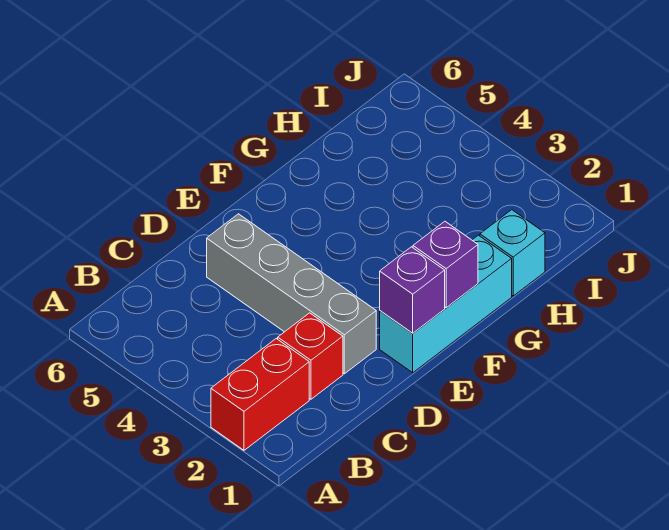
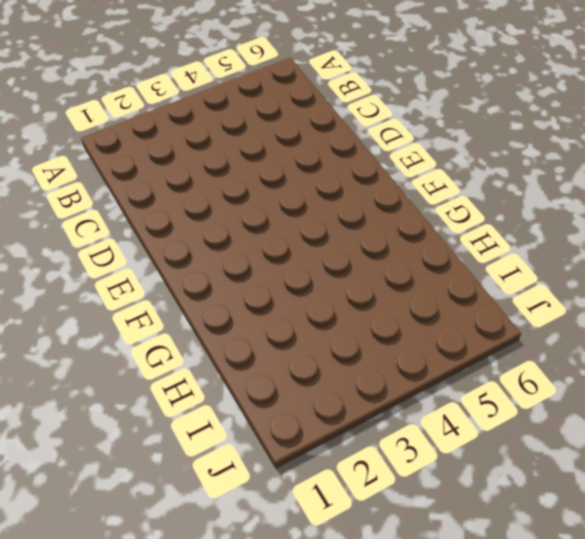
none -> red brick A2:B2 level 1
none -> red brick C2 level 1

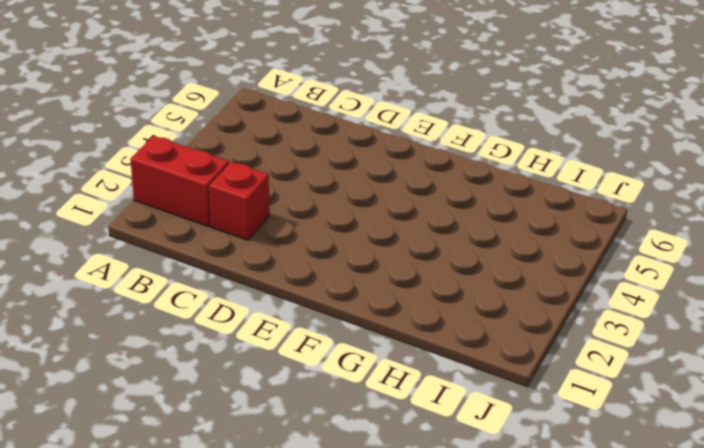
none -> grey brick D2:D5 level 1
none -> cyan brick E1:G1 level 1

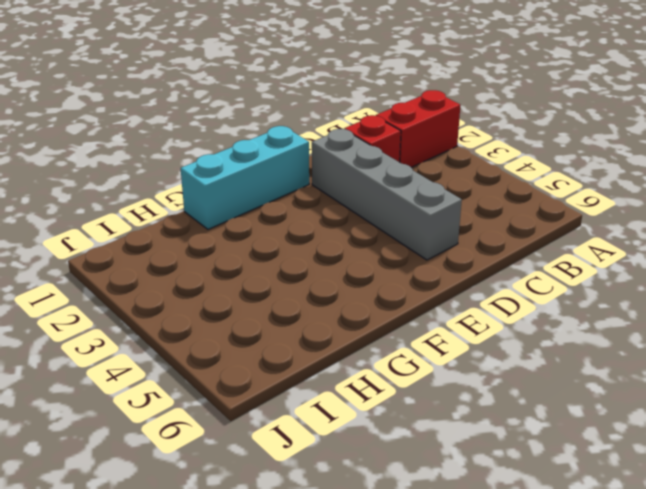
none -> cyan brick H1 level 1
none -> purple brick E1 level 2

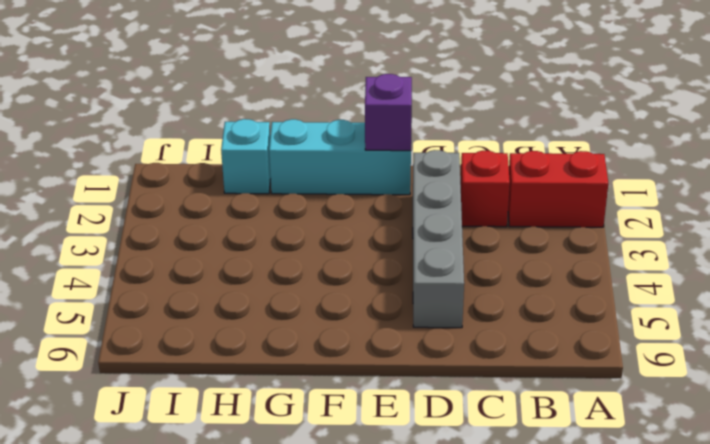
none -> purple brick F1 level 2

